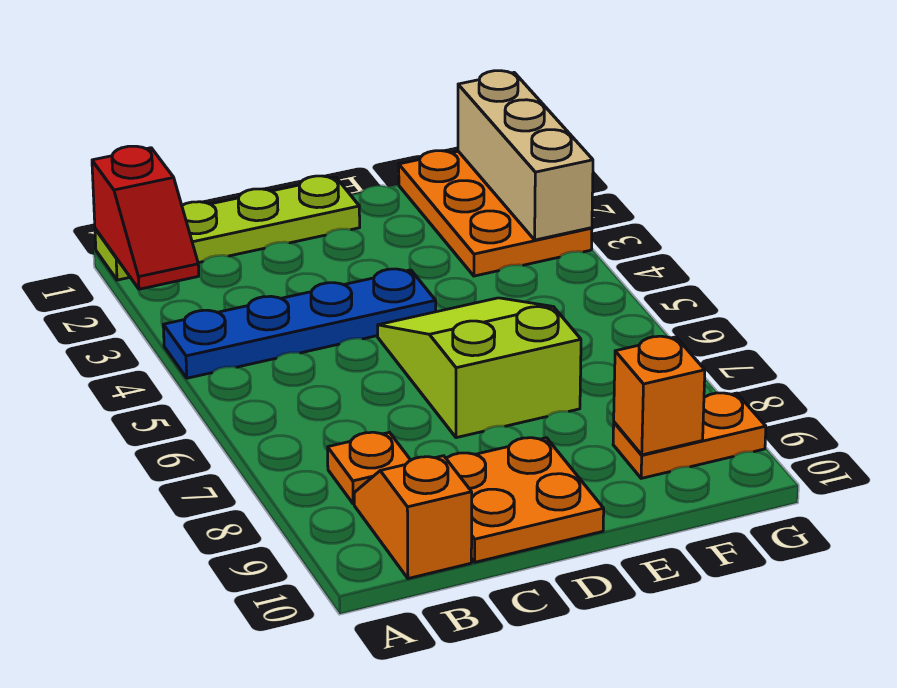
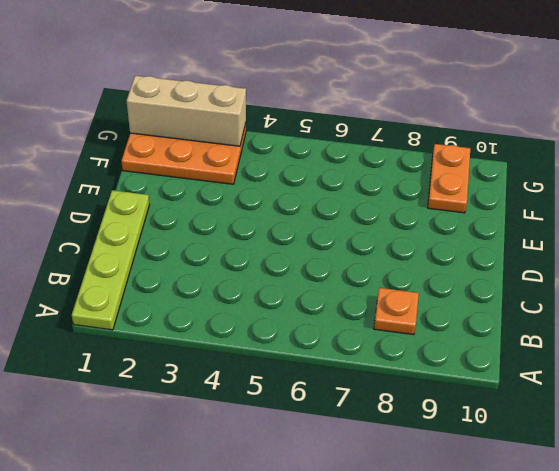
none -> blue plate A4:D4 level 1
none -> orange slope B9:B10 level 1 top 10

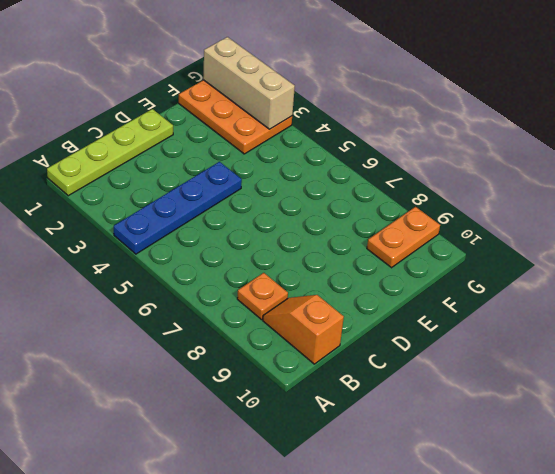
none -> orange plate C9:D10 level 1
none -> lime slope D5:E7 level 1 top 7

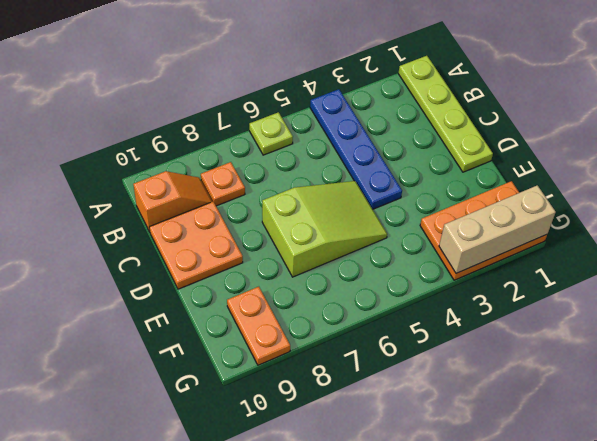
lime plate A6 level 1 -> none
none -> red slope A1:A2 level 2 top 1
none -> orange brick F9 level 2

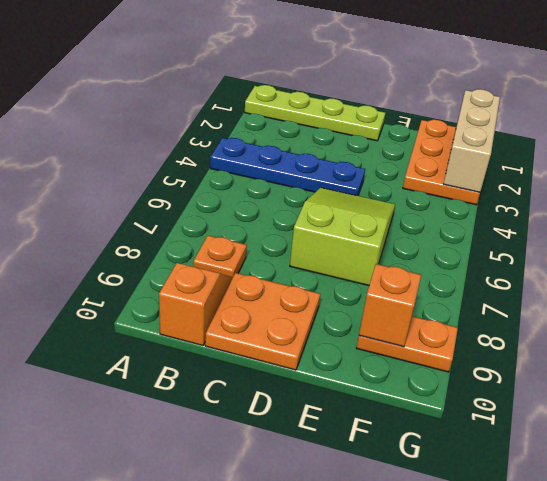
none -> red slope A1:A2 level 2 top 1

